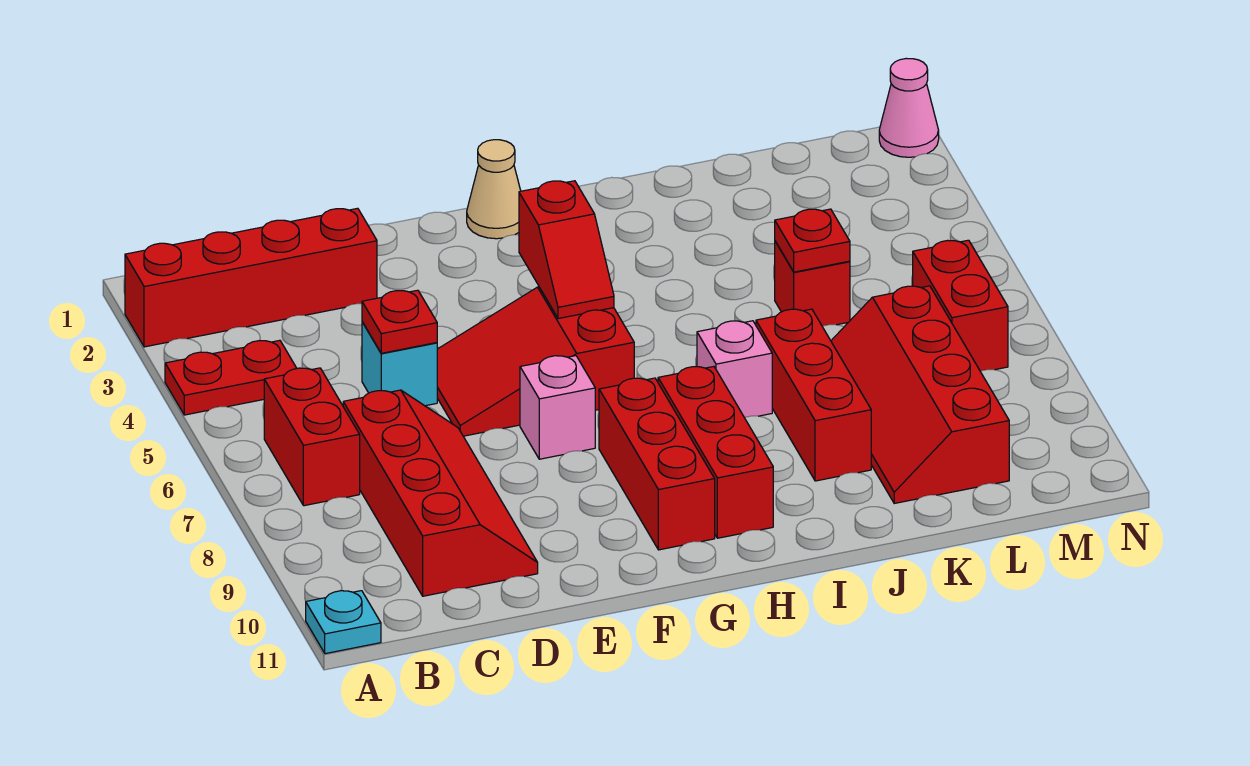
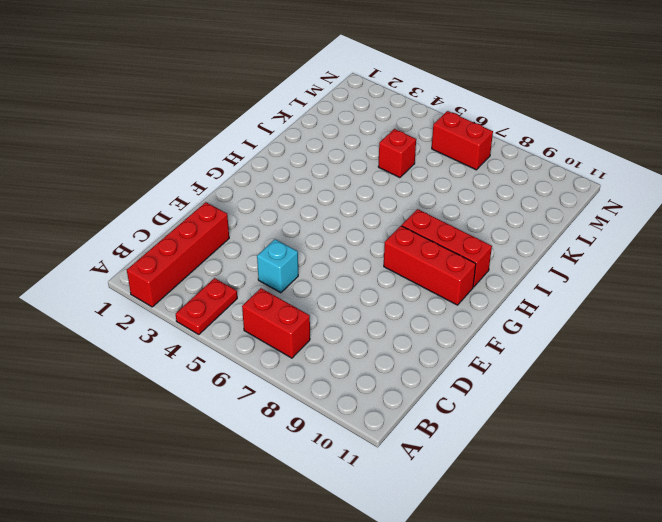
none -> cyan plate A11 level 1
none -> red slope C7:D10 level 1 top C
none -> red slope E5:G6 level 1 top G

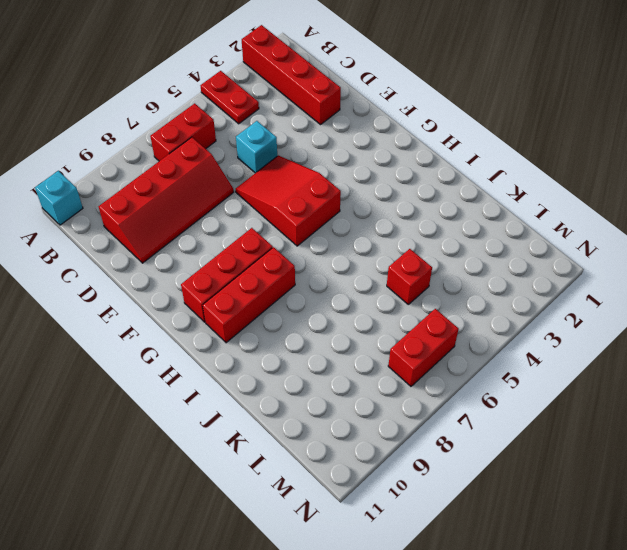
cyan brick A11 level 1 -> cyan plate A11 level 1
none -> pink brick F7 level 1
none -> tan cone G1 level 1
none -> pink brick I7 level 1

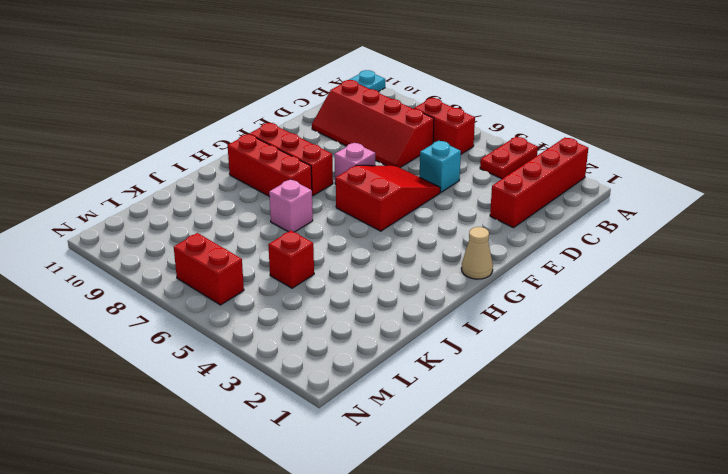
none -> red brick J7:J9 level 1
none -> red slope K7:L10 level 1 top L
none -> pink cone N1 level 1

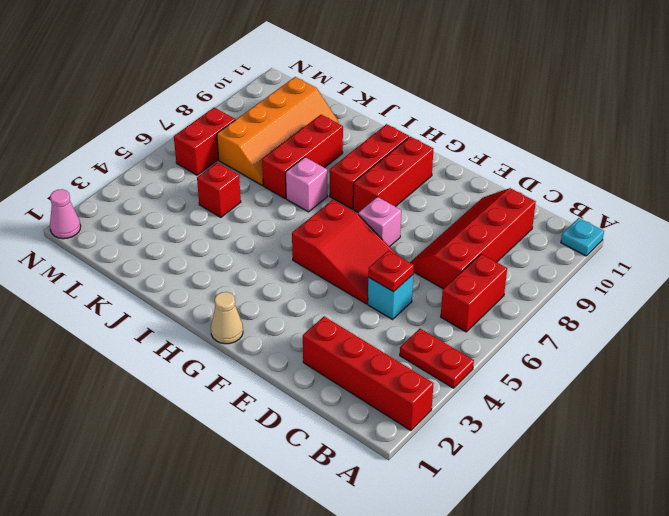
orange slope K7:L10 level 1 top L -> red slope K7:L10 level 1 top L
none -> red slope G4:G5 level 2 top 4
none -> red plate K5 level 2

